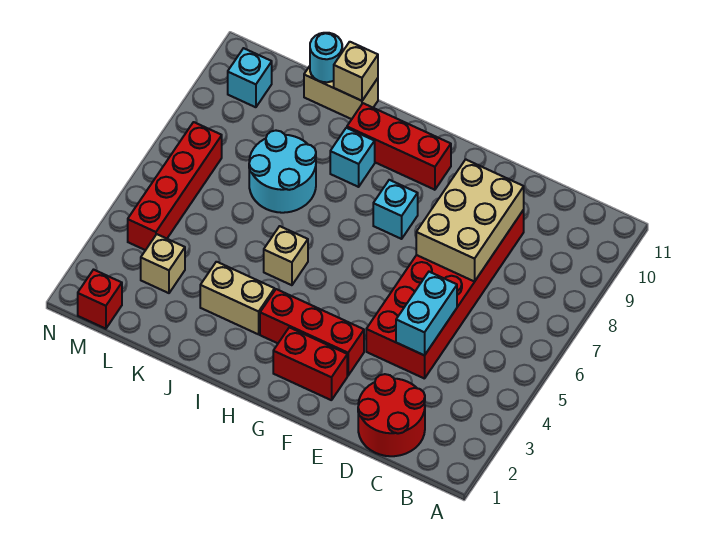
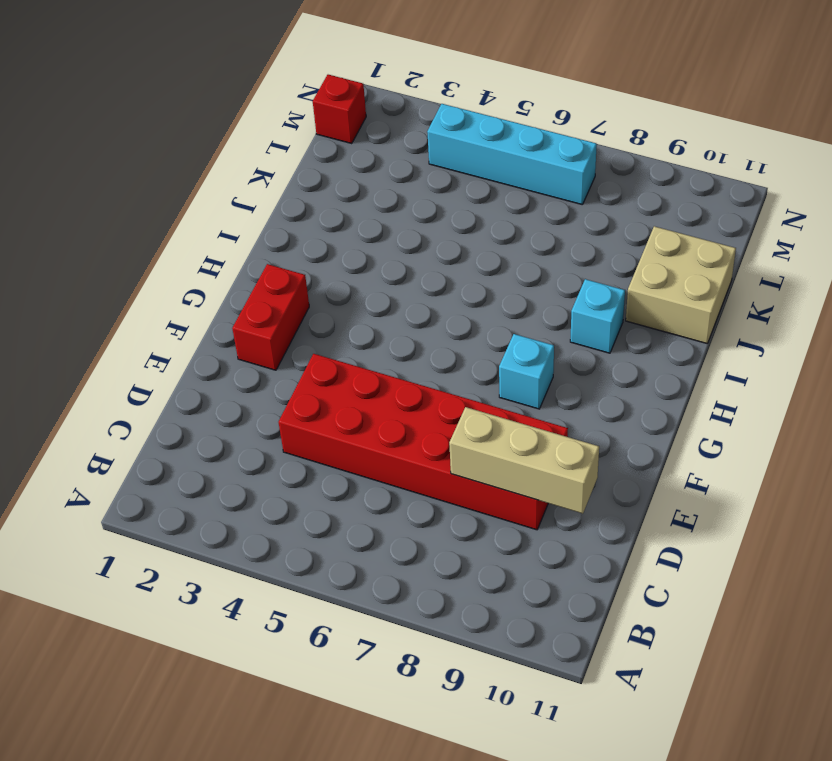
tan brick D8:D10 level 2 -> tan brick D7:E9 level 2
tan brick J10:K11 level 1 -> tan brick J11:K11 level 1
cyan brick M4:M7 level 1 -> red brick M4:M7 level 1
none -> red round brick C1:D2 level 1
none -> red brick F3:H3 level 1
none -> red brick G10:I10 level 1

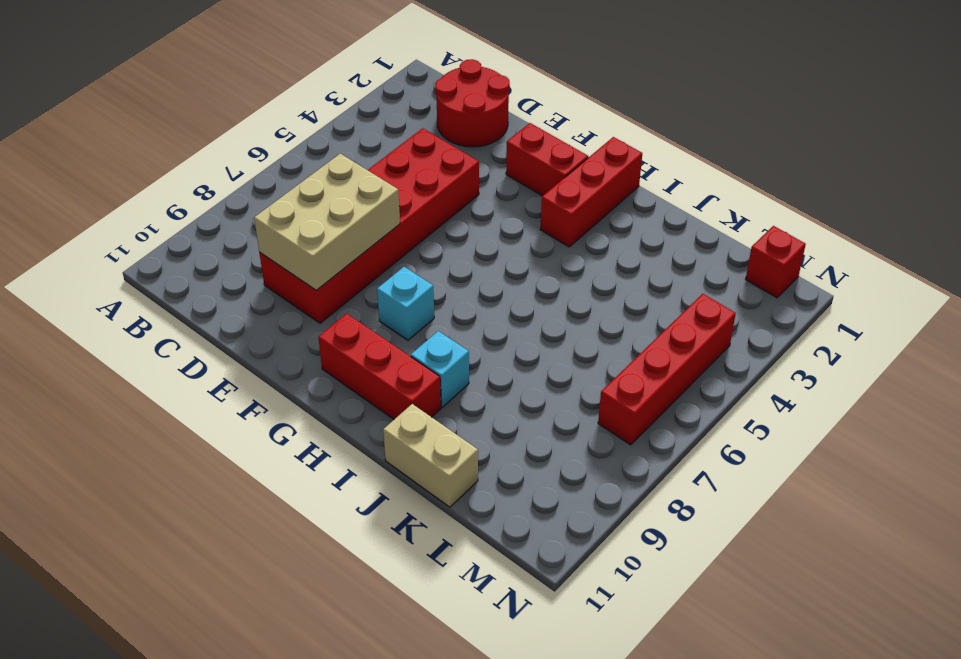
red brick H1:H3 level 1 -> red brick F3:H3 level 1
none -> tan brick I3:J3 level 1
none -> tan brick I5 level 1
none -> cyan round brick J7:K8 level 1

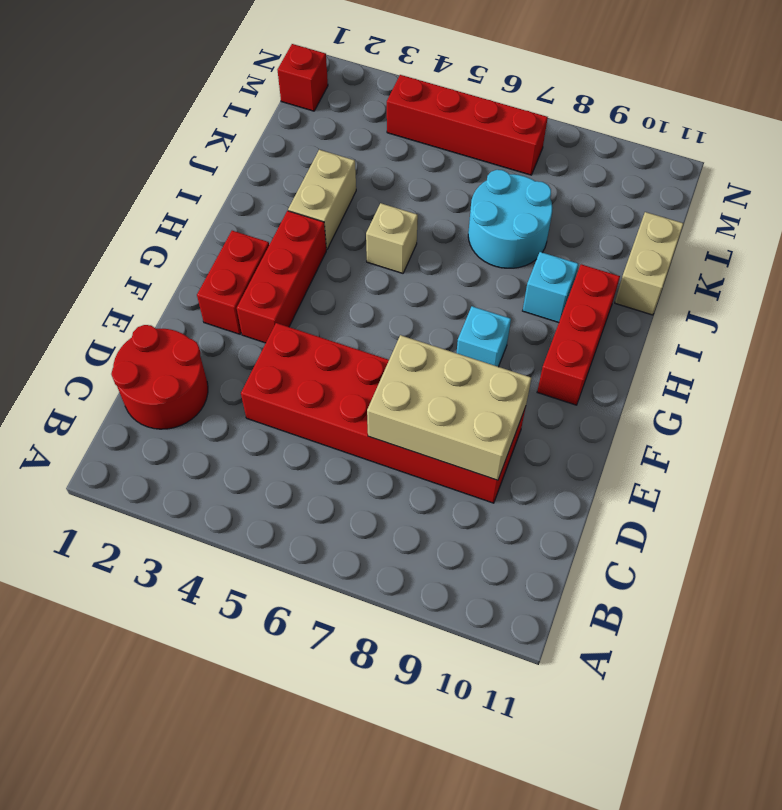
none -> tan brick L3 level 1
none -> cyan brick M10 level 1
none -> cyan brick D4:D5 level 2

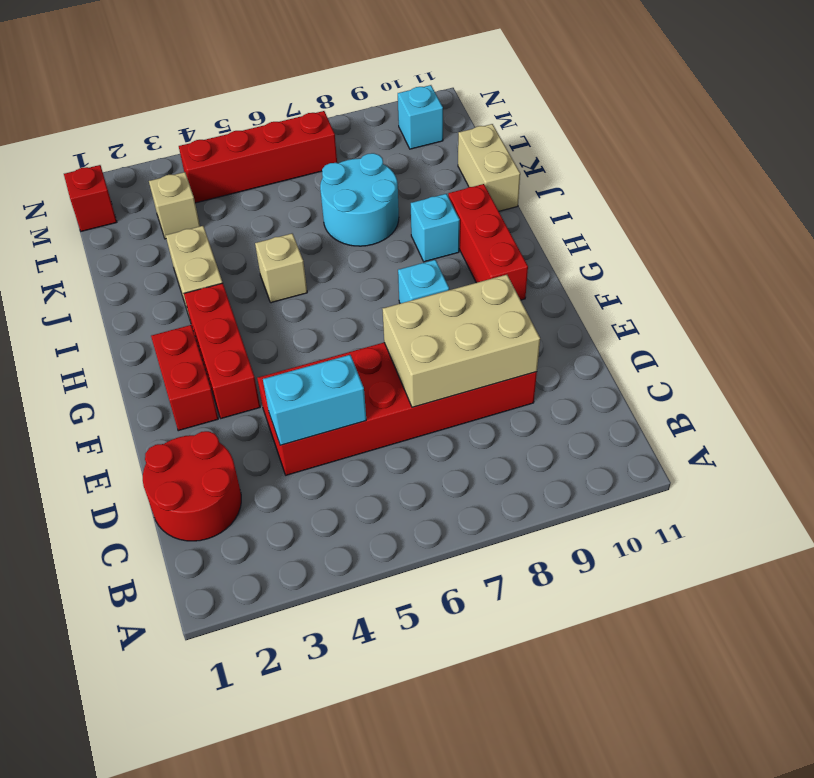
none -> tan brick J11 level 2
none -> cyan round brick K11 level 2

